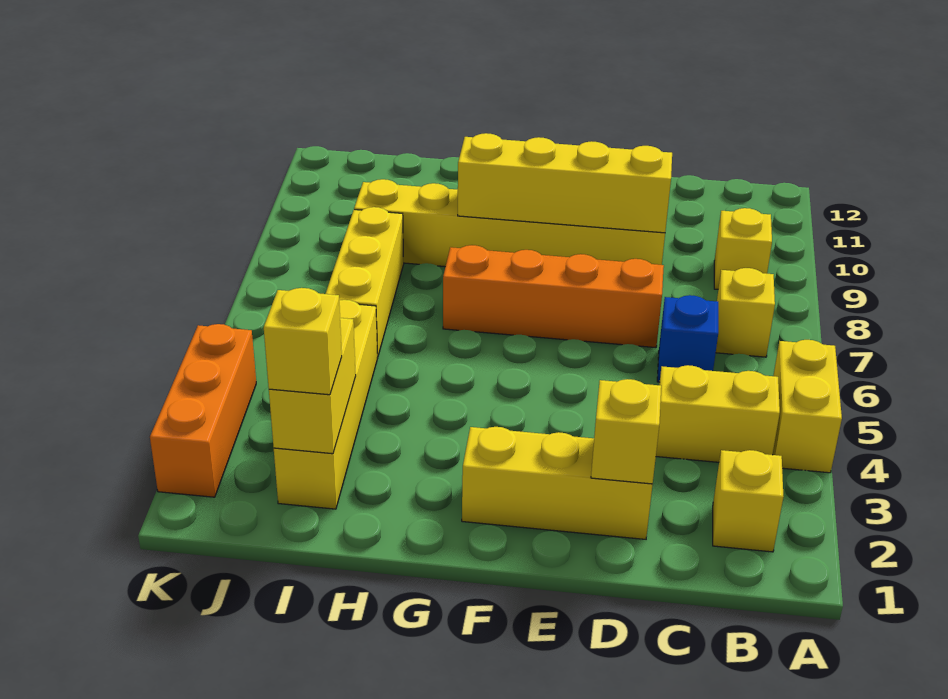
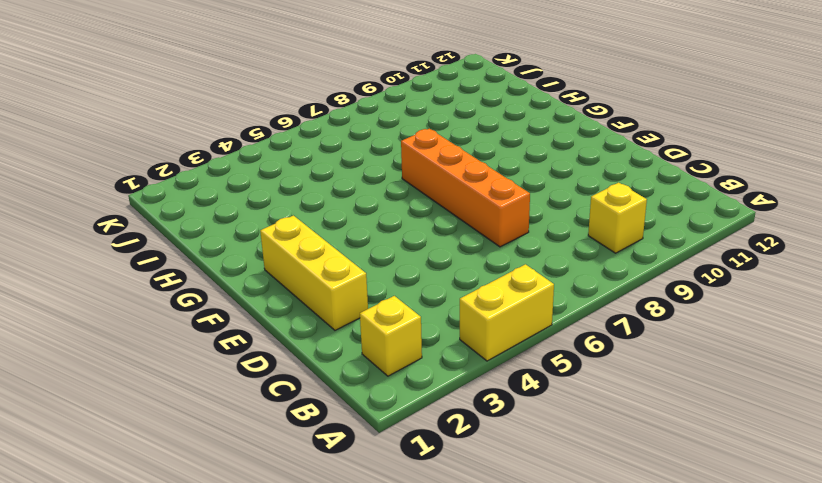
none -> yellow brick B4:C4 level 1
none -> yellow brick B7 level 1
none -> blue brick C6 level 1

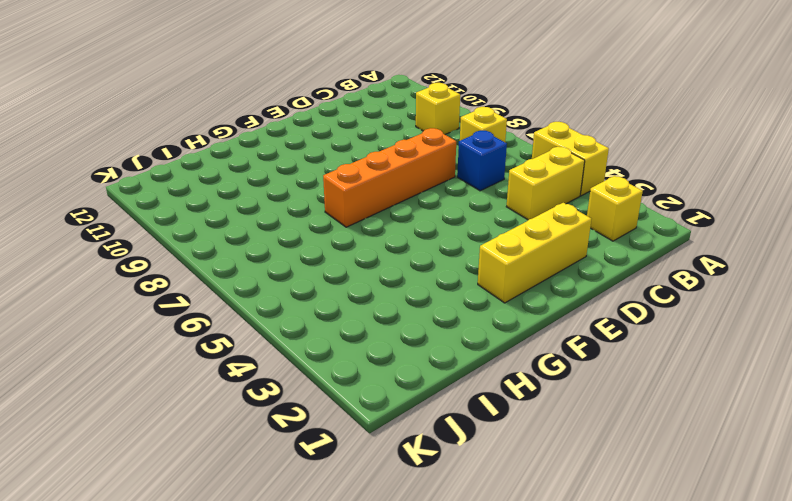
none -> yellow brick D9:I9 level 1
none -> yellow brick I2:I5 level 1
none -> yellow brick I6:I8 level 1

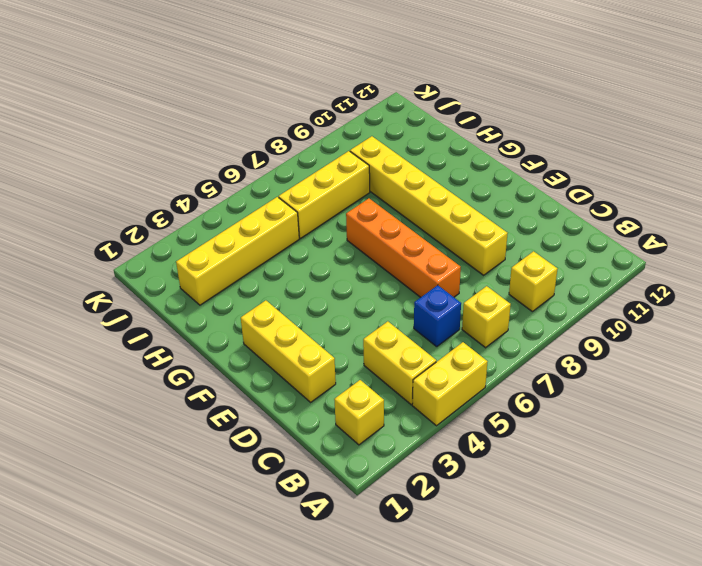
none -> orange brick K2:K4 level 1
none -> yellow brick D2 level 2
none -> yellow brick D9:G9 level 2

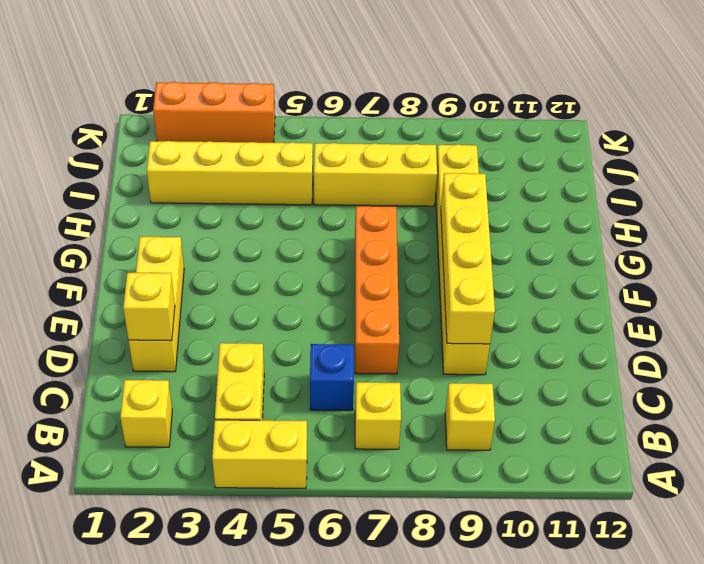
none -> yellow brick I2:I3 level 2
none -> yellow brick I2 level 3

